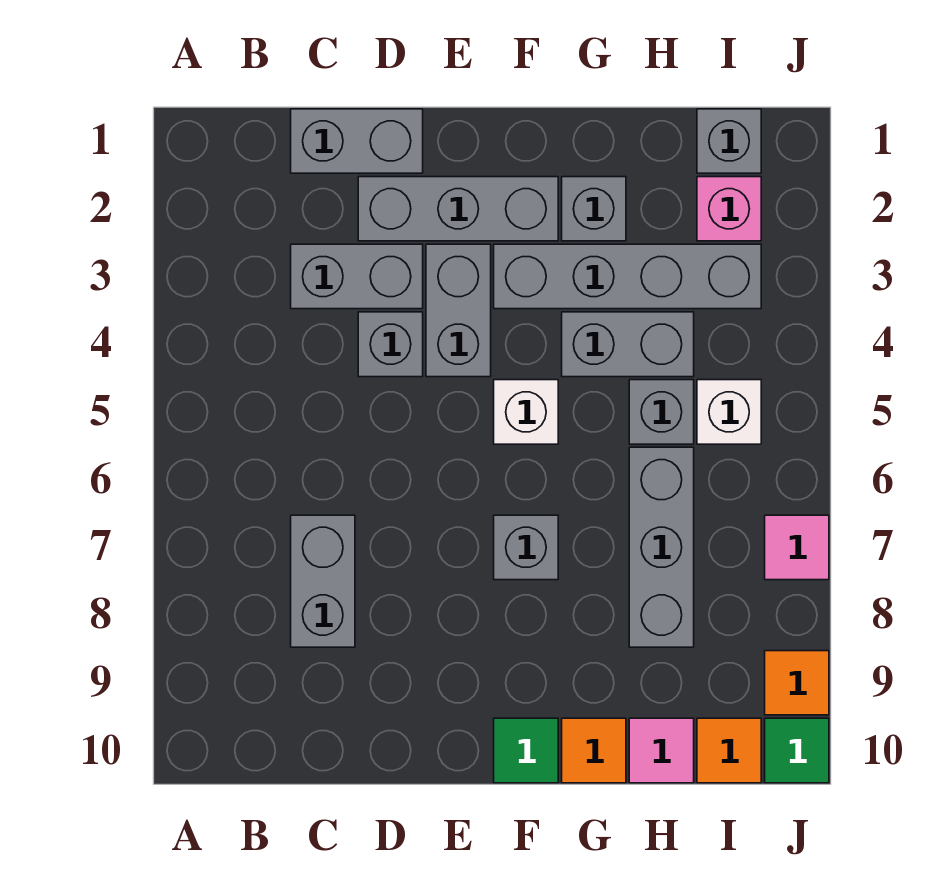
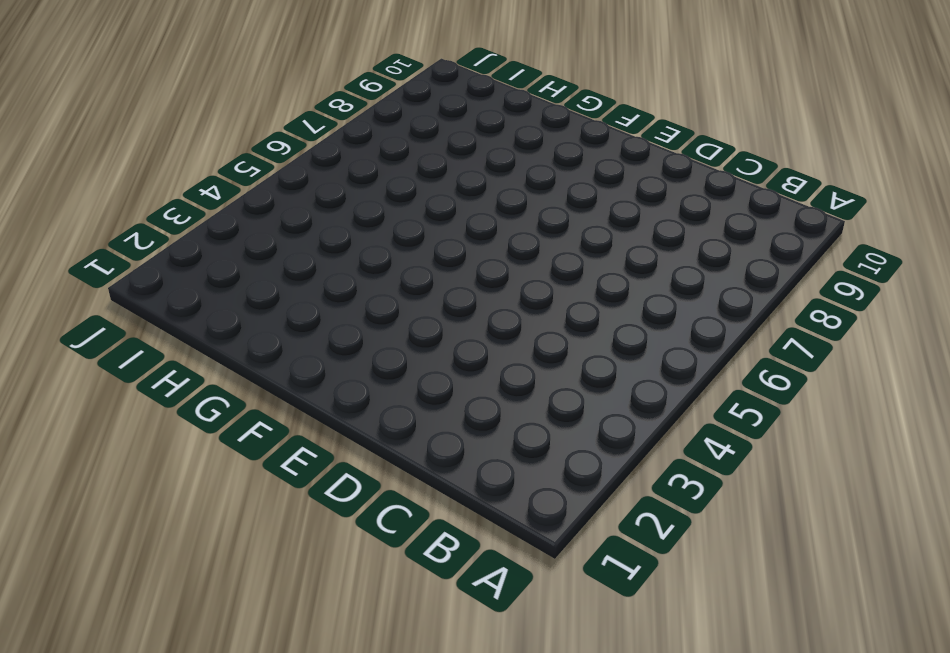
none -> grey brick C1:D1 level 1
none -> grey brick C3:D3 level 1
none -> grey brick C7:C8 level 1

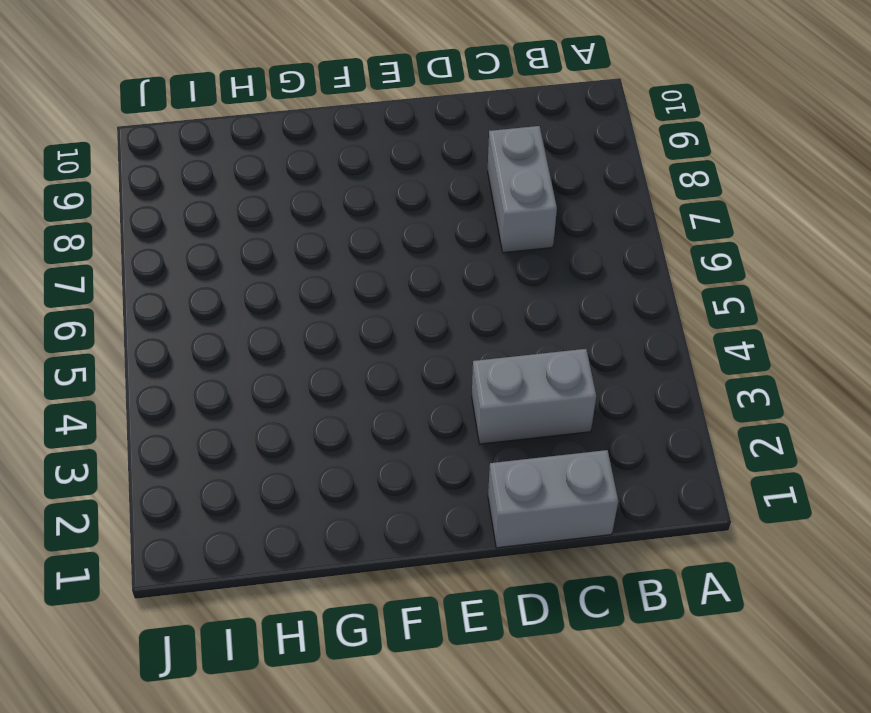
none -> grey brick D2:F2 level 1
none -> grey brick D4 level 1
none -> grey brick E3:E4 level 1

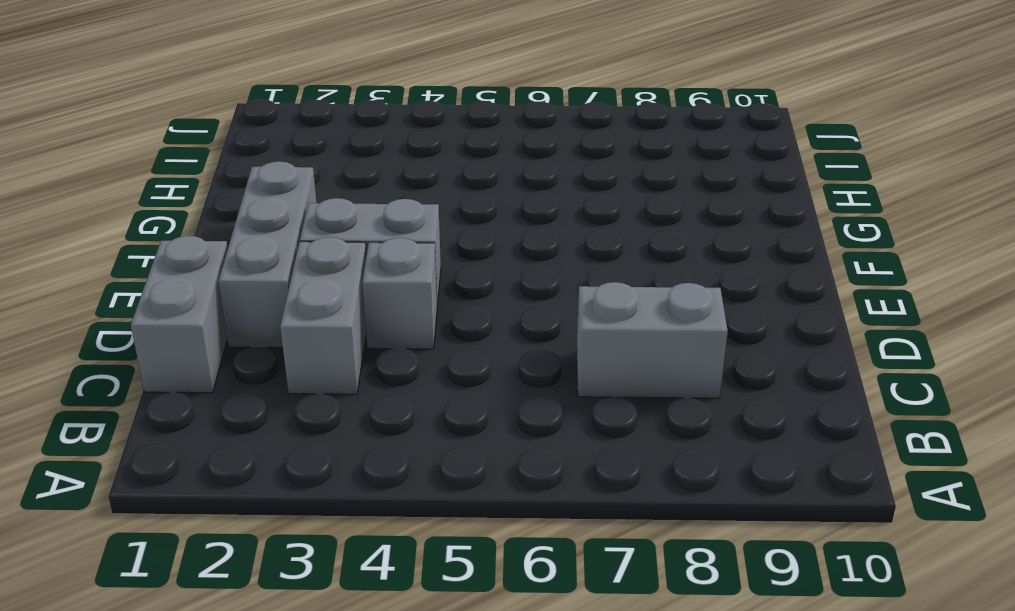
none -> grey brick F3:I3 level 1
none -> white brick F5 level 1
none -> grey brick F7 level 1

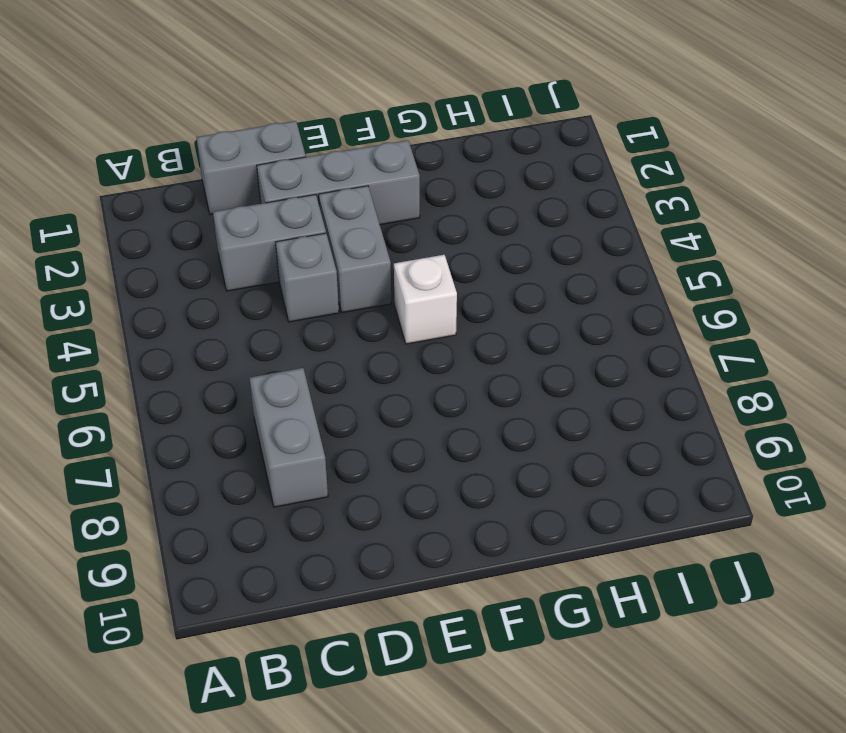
none -> grey brick F3:I3 level 1
none -> grey brick F7 level 1
none -> green tile F10 level 1

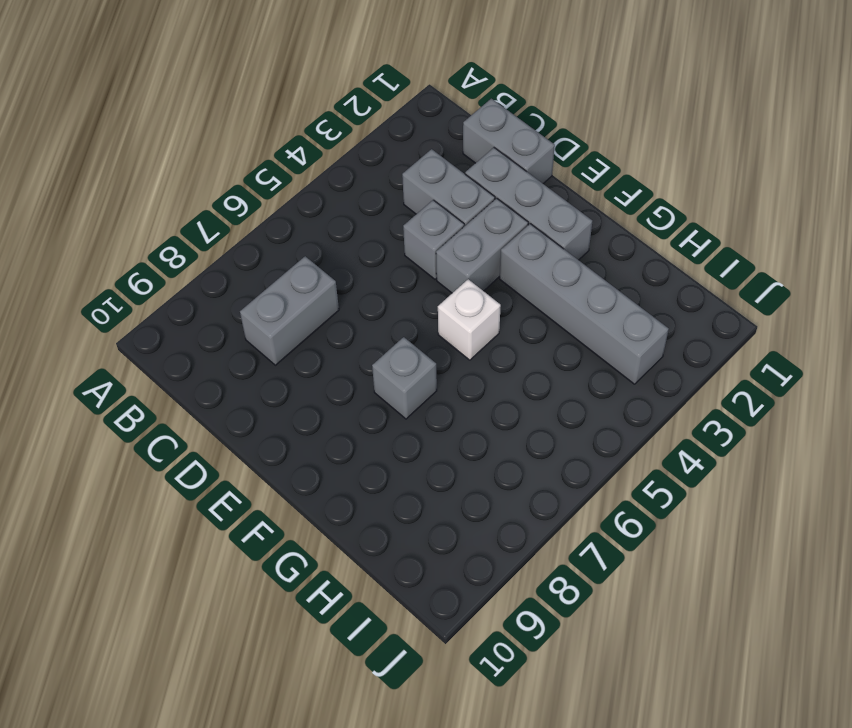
none -> green tile F10 level 1
none -> grey brick G2 level 1
none -> grey brick G4:H4 level 1

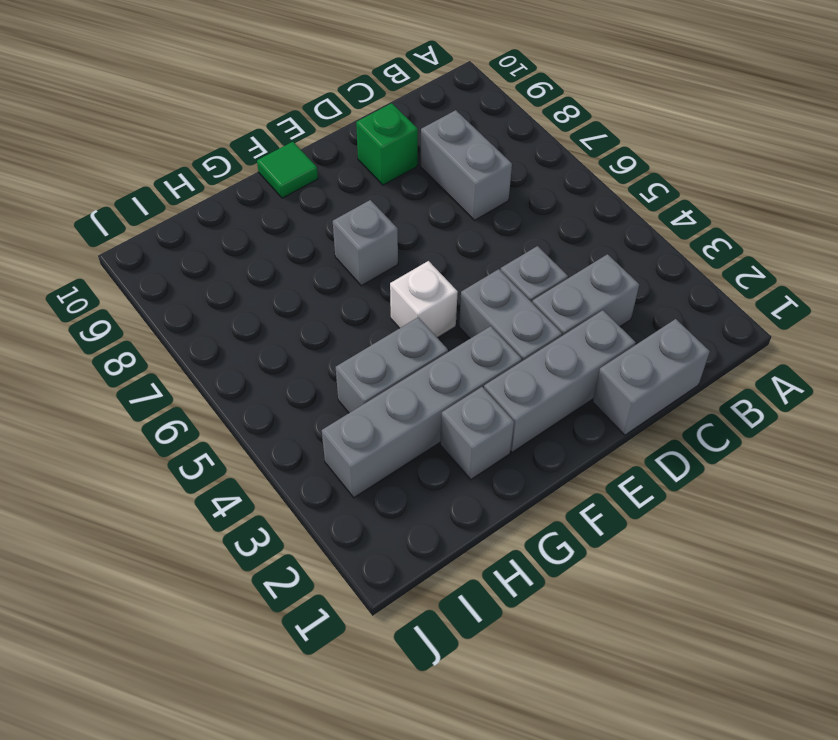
green brick D9 level 1 -> none
none -> orange tile G10 level 1
none -> grey brick H5 level 1
none -> grey brick H6:H8 level 1

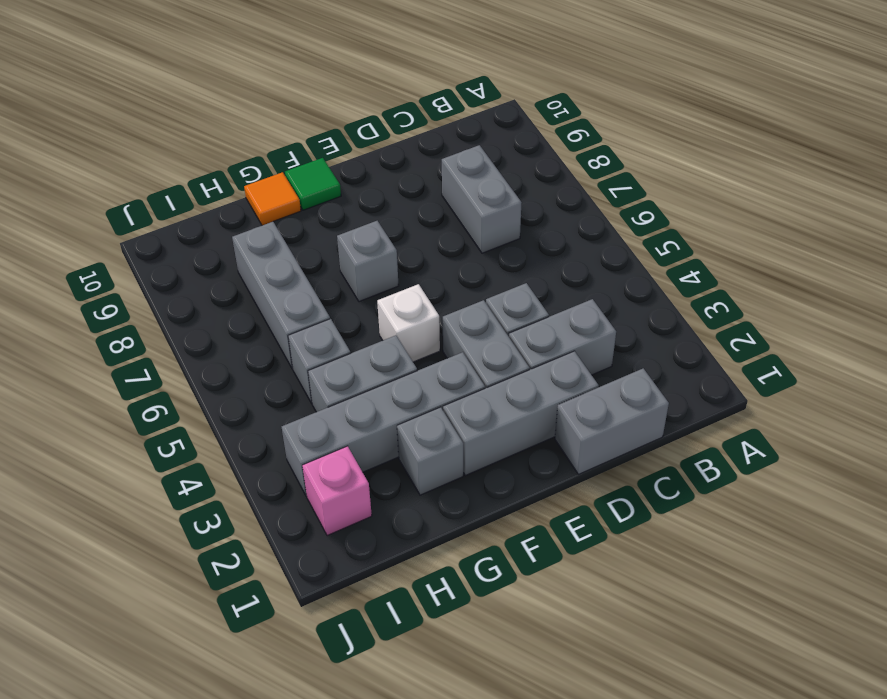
none -> pink tile H10 level 1
none -> grey brick I1 level 1
none -> white brick I5 level 1

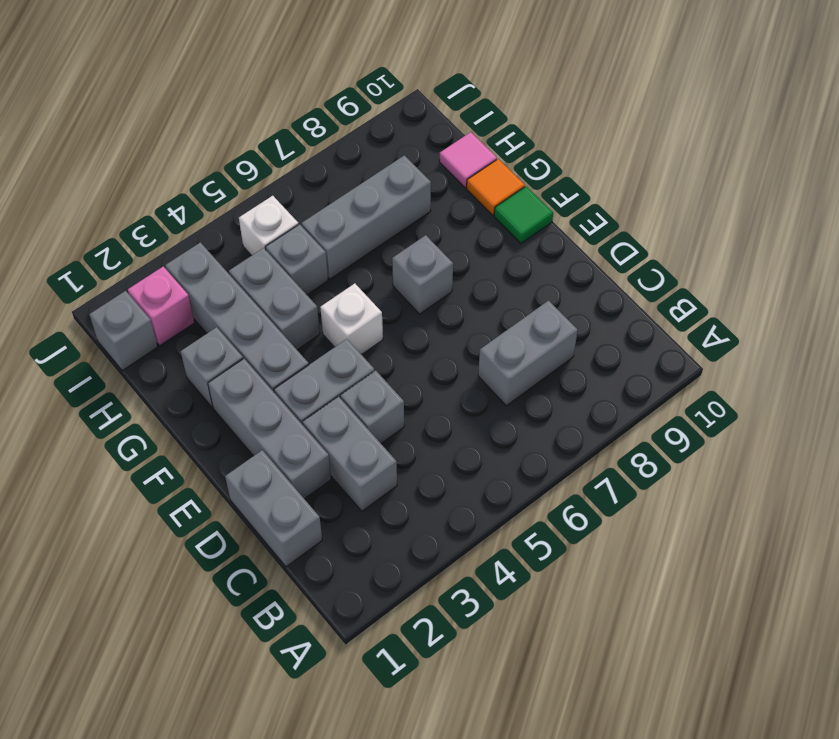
none -> orange tile I10 level 1
none -> pink tile J7 level 1
none -> orange tile J9 level 1

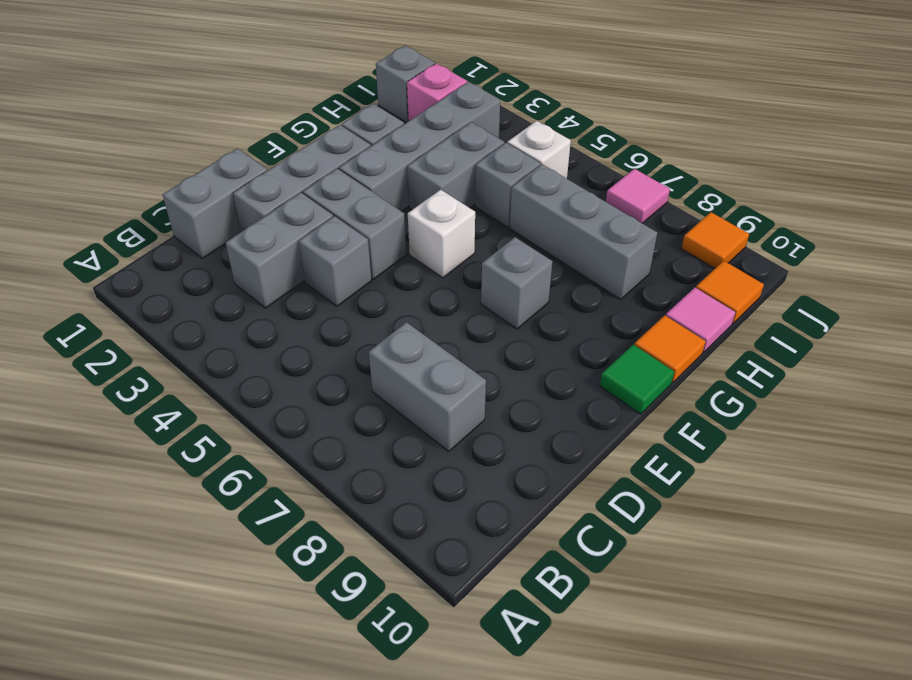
none -> green tile J10 level 1

